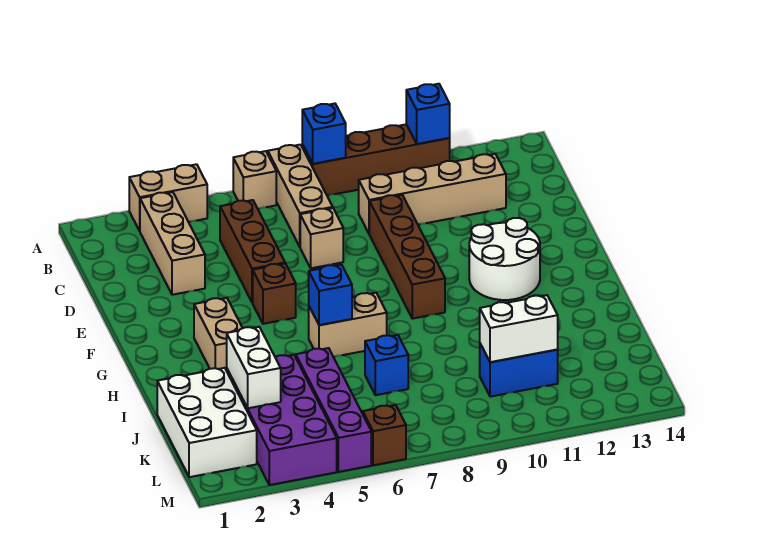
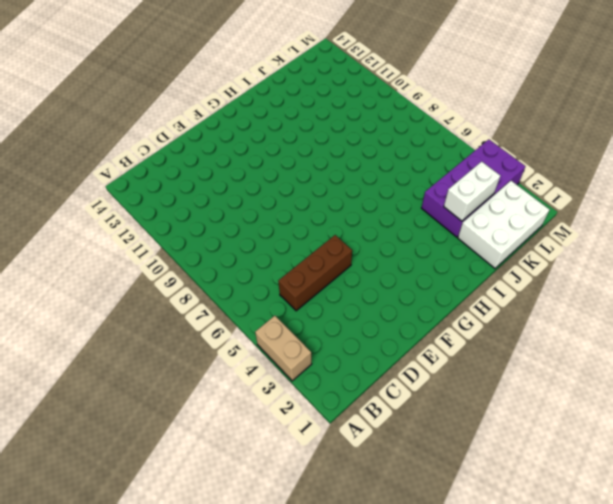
none -> tan brick A6 level 1
none -> tan brick A7:C7 level 1
none -> brown brick A8:A11 level 1

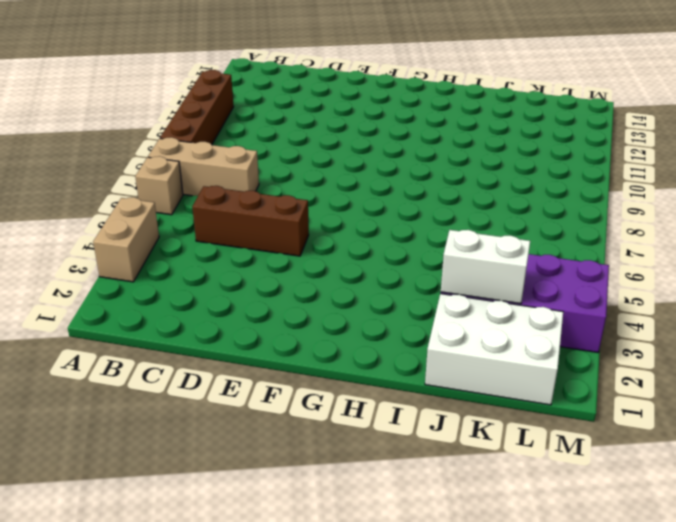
none -> tan brick B3:D3 level 1
none -> tan brick C9:C12 level 1
none -> tan brick D7 level 1

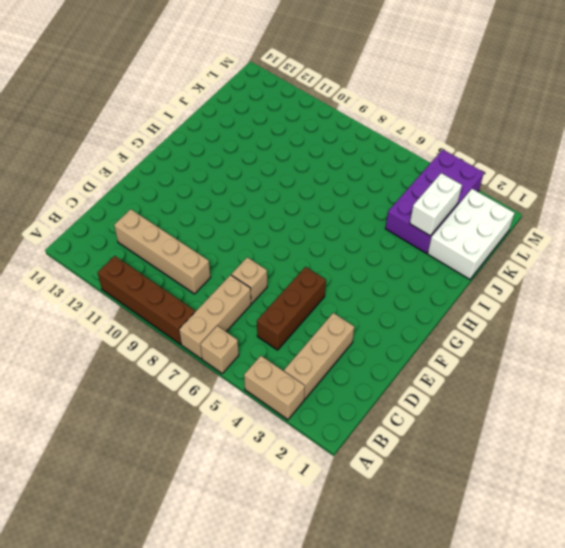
none -> brown brick D9:G9 level 1
none -> brown brick F5 level 1
none -> white round brick F11:G12 level 1

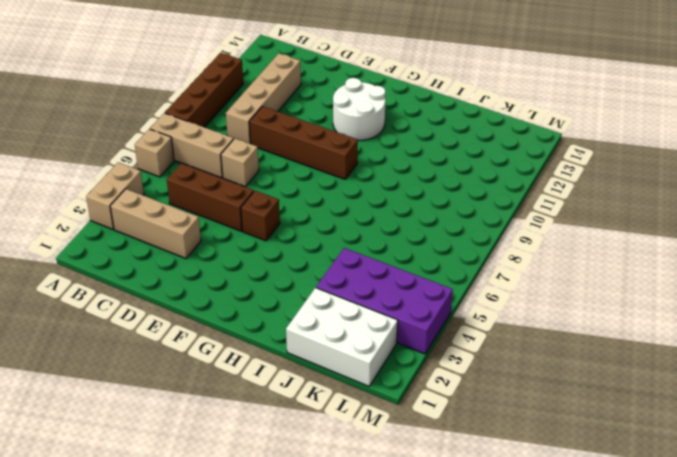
none -> tan brick G3:H3 level 1
none -> tan brick H6:H7 level 1
none -> purple brick J5:M5 level 1

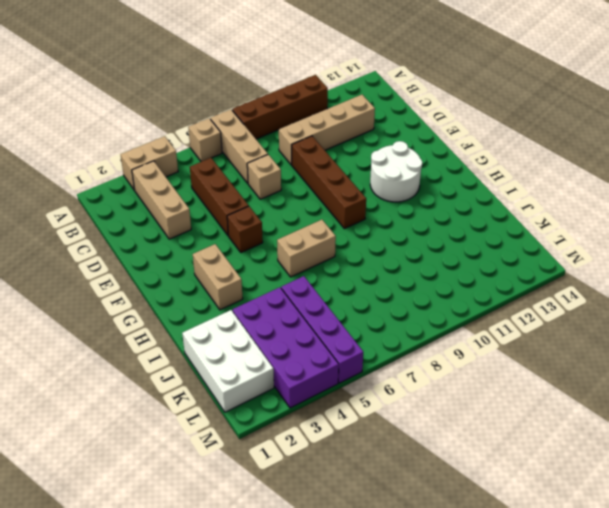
none -> blue brick J7 level 1
none -> blue brick K10:K11 level 1
none -> brown brick M6 level 1

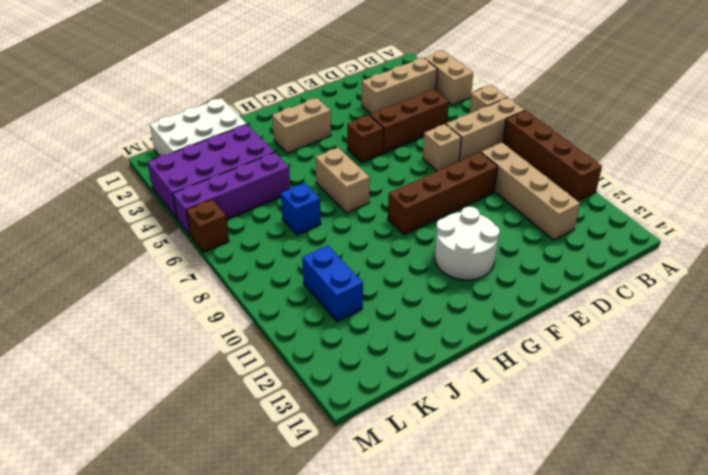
none -> blue brick A8 level 2
none -> blue brick A11 level 2
none -> blue brick H6 level 2

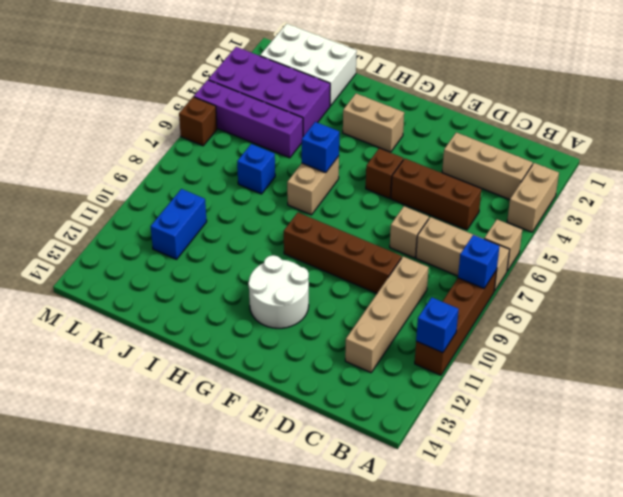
none -> white brick J3:K3 level 2
none -> white brick K10:K11 level 2

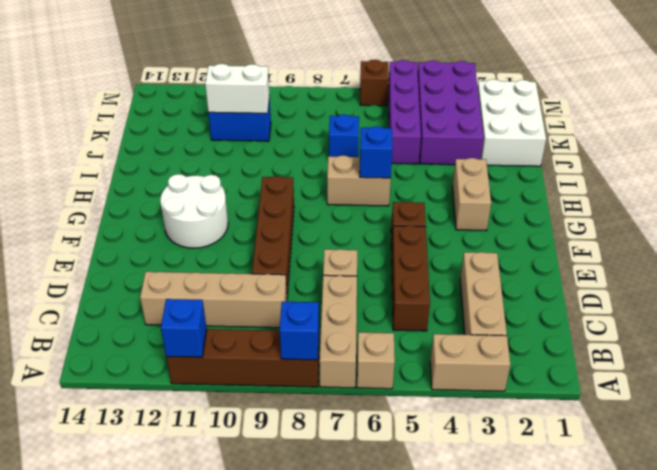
none -> white brick J3:K3 level 2

